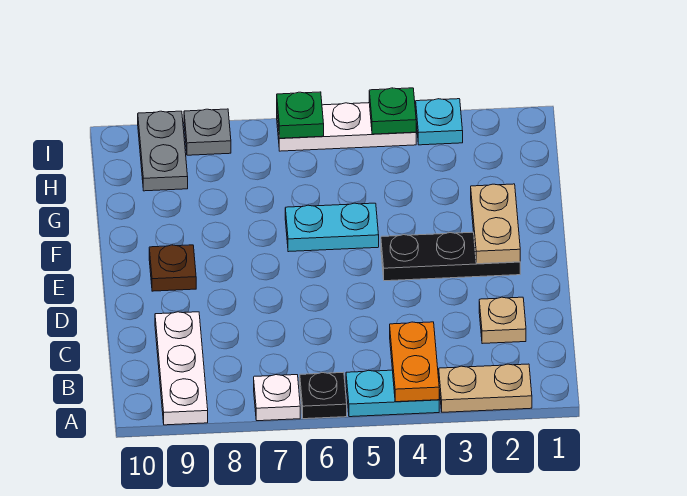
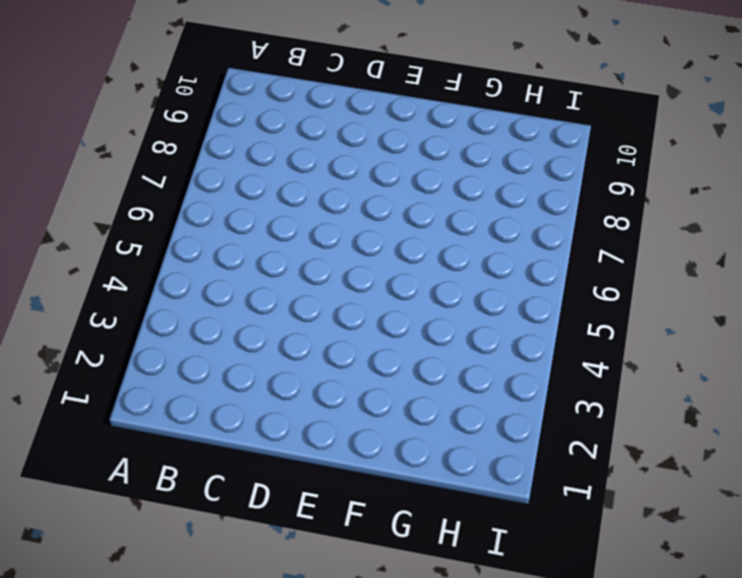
none -> tan plate A2:A3 level 1
none -> cyan plate A4:A5 level 1
none -> black plate A6 level 1

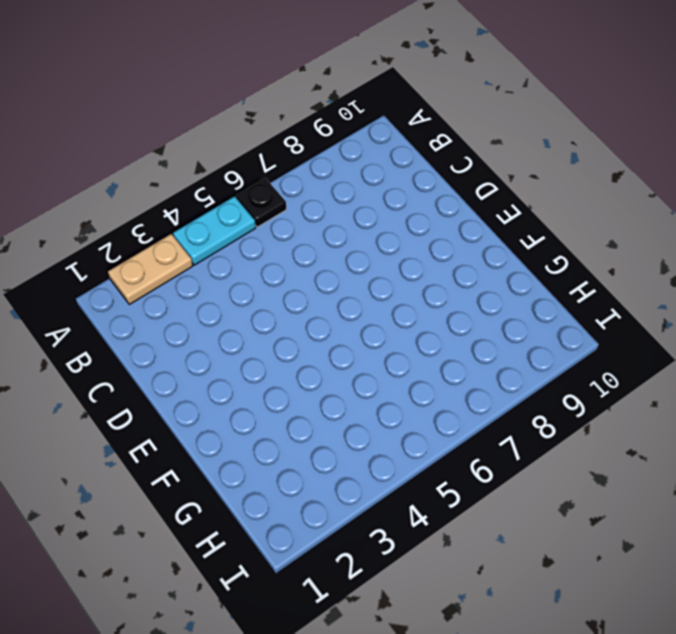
none -> white plate A7 level 1
none -> white plate A9:C9 level 1
none -> tan plate C2 level 1

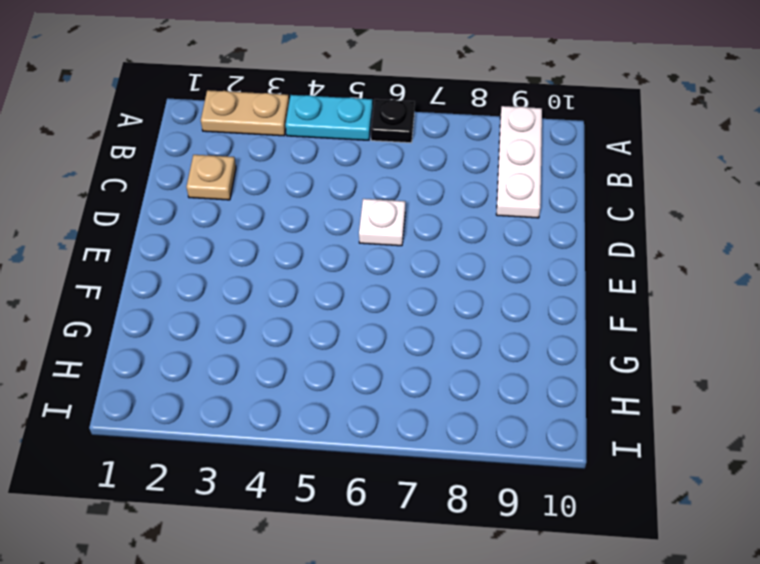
white plate D6 level 1 -> white plate A7 level 1
none -> black plate E2:E4 level 1
none -> brown plate E9 level 1
none -> cyan plate F5:F6 level 1

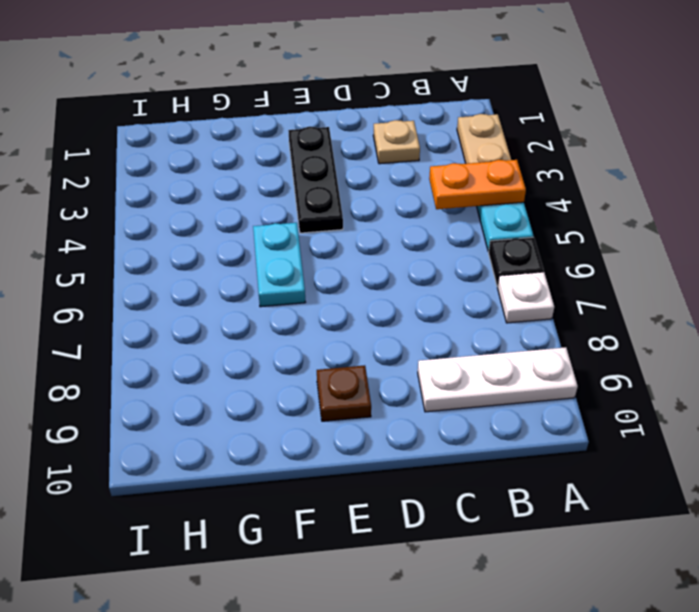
none -> grey plate H9:I9 level 1
none -> cyan plate I3 level 1
none -> white plate I4:I6 level 1

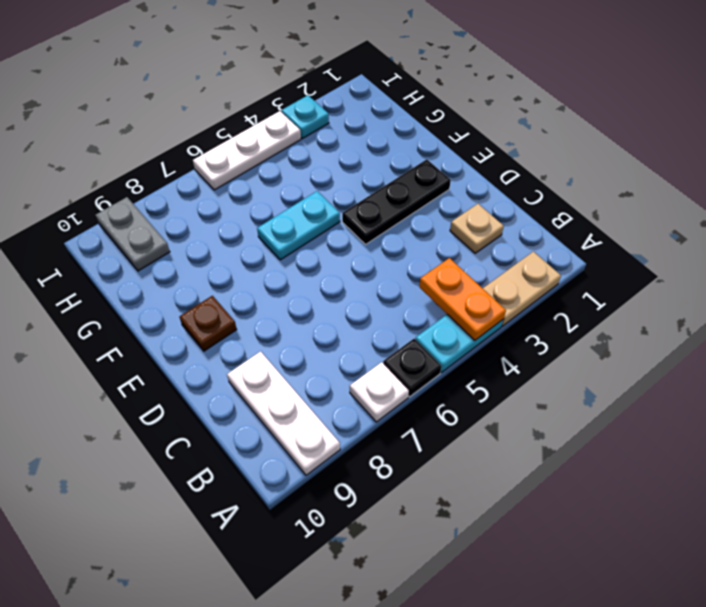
none -> grey plate I8 level 1
none -> tan plate E2:F2 level 2
none -> green plate I4 level 2

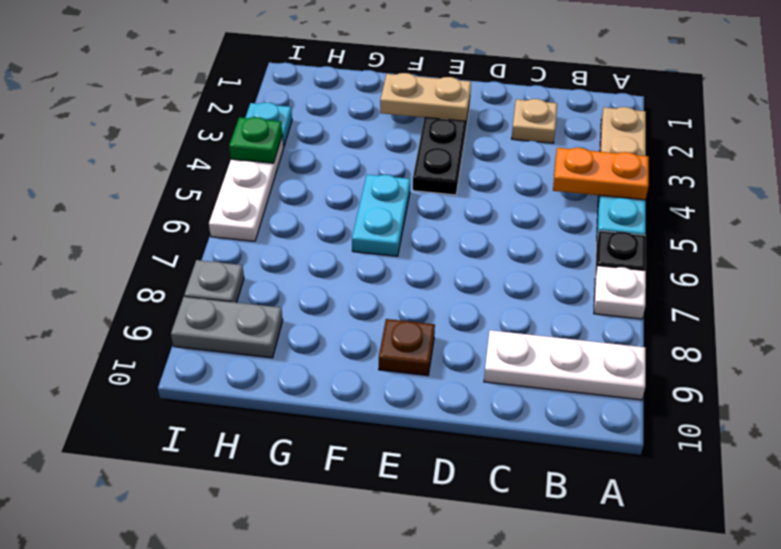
none -> green plate I6 level 2

